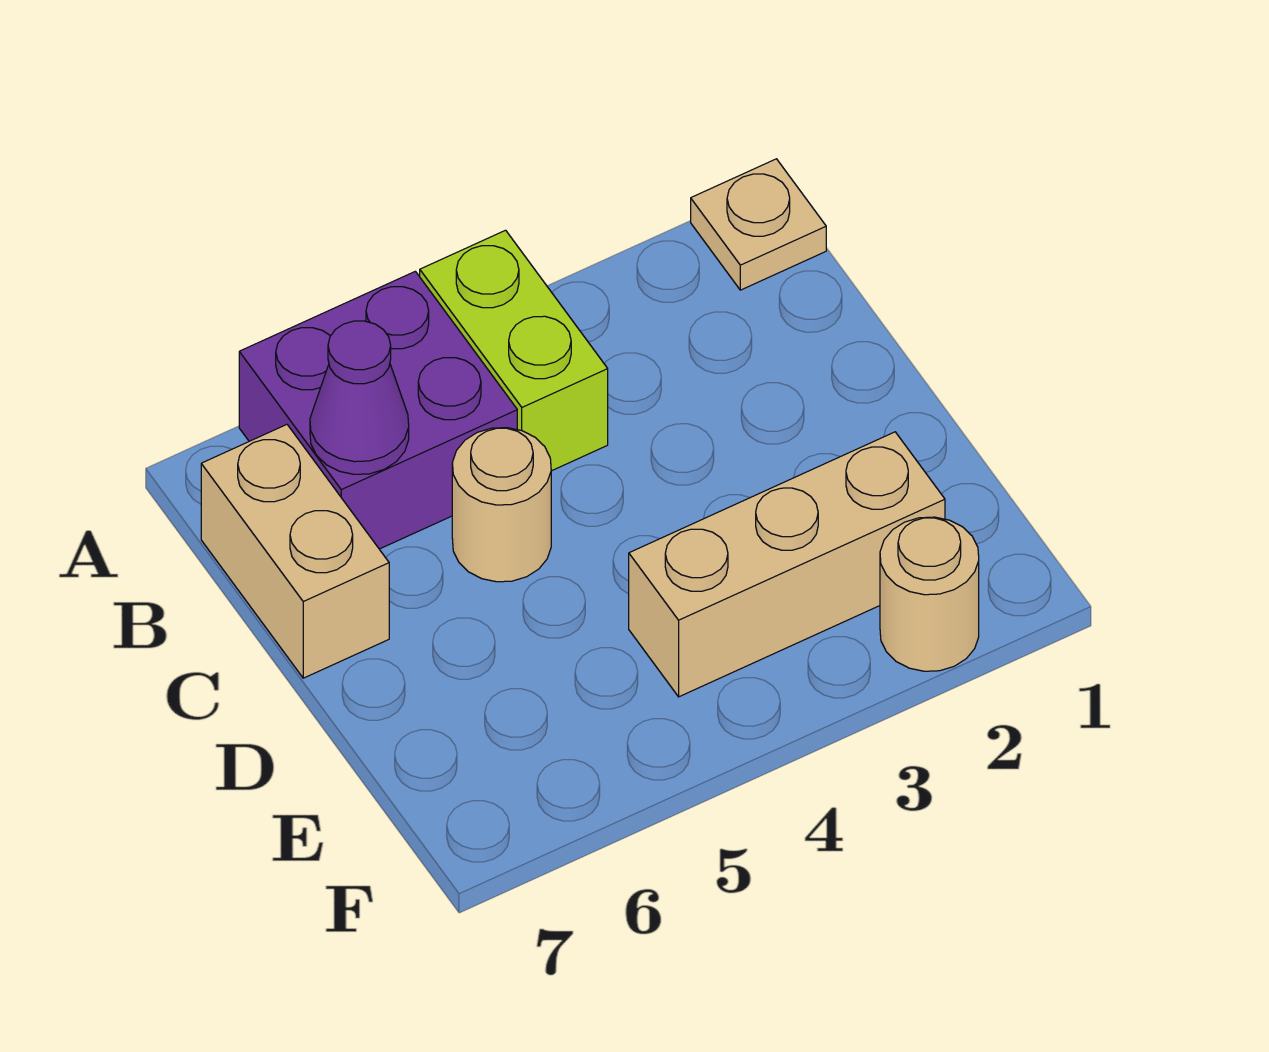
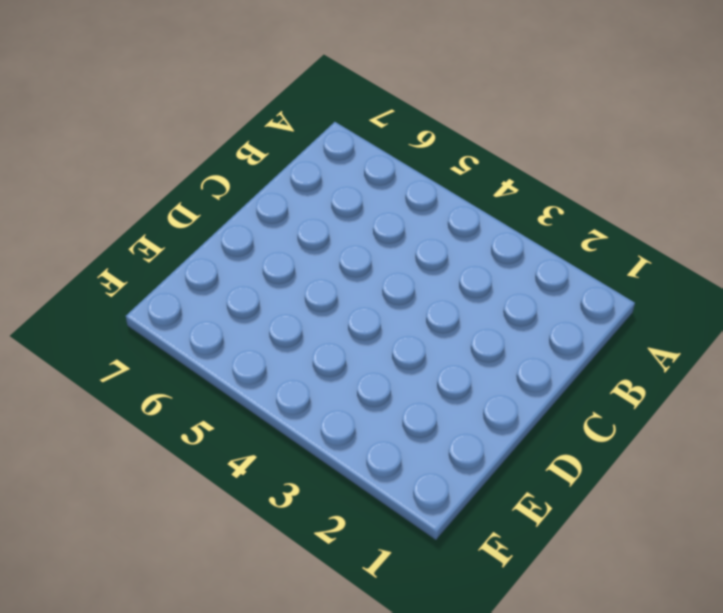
none -> tan plate A1 level 1
none -> lime brick A4:B4 level 1

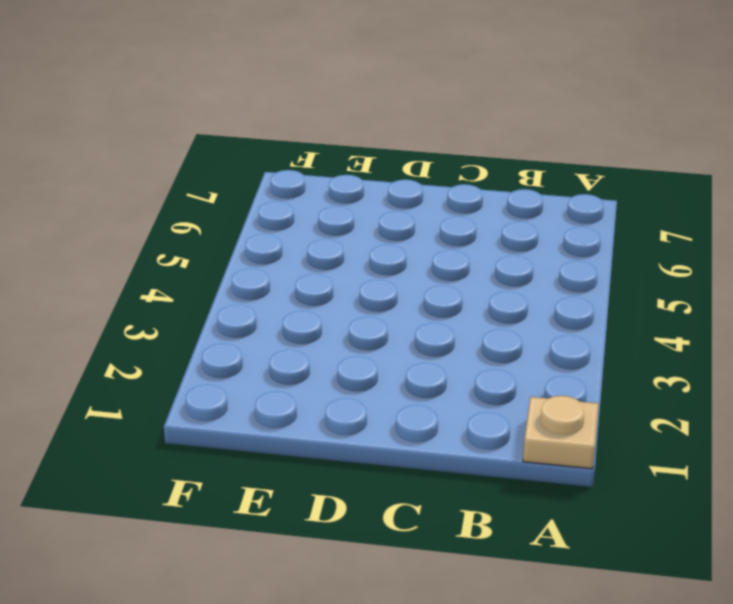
none -> lime brick A4:B4 level 1
none -> purple brick A5:B6 level 1

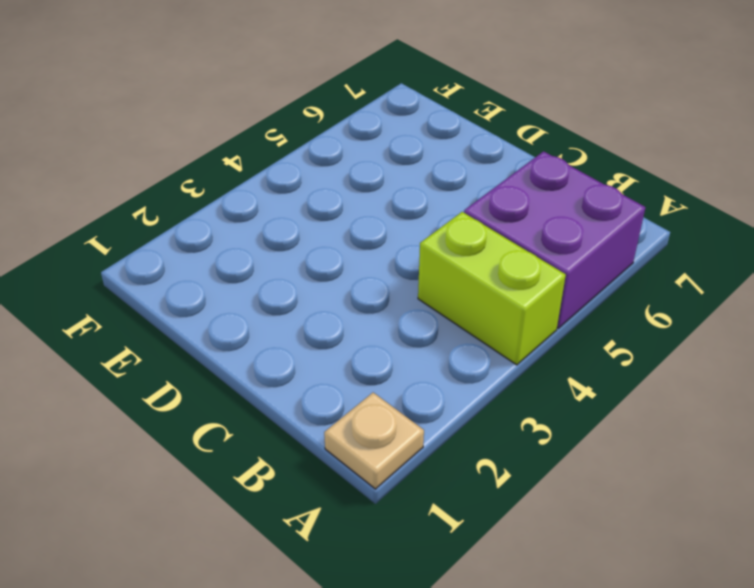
none -> tan brick B7:C7 level 1
none -> tan round brick C5 level 1

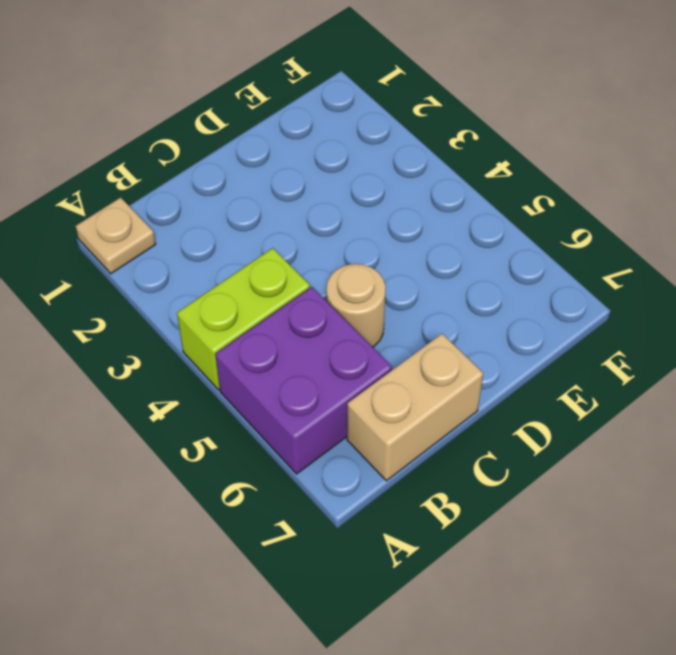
none -> tan brick E2:E4 level 1
none -> tan round brick F2 level 1

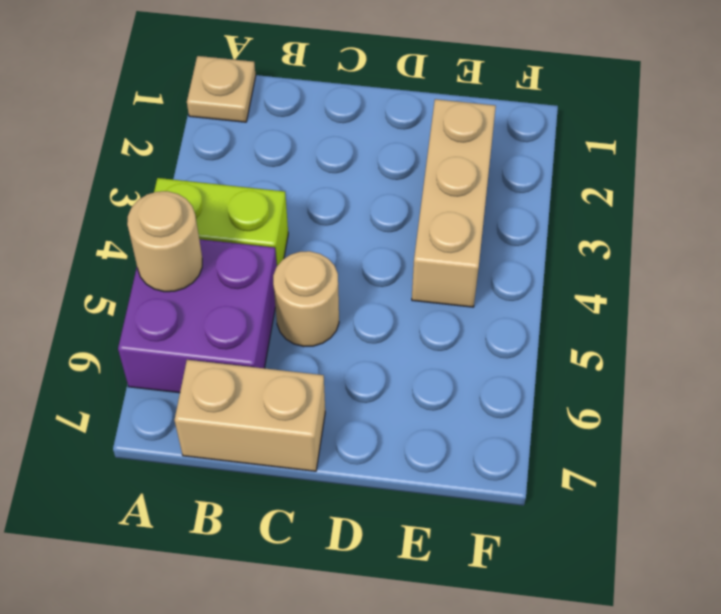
tan round brick A5 level 2 -> tan round brick F2 level 1
none -> purple cone B6 level 2

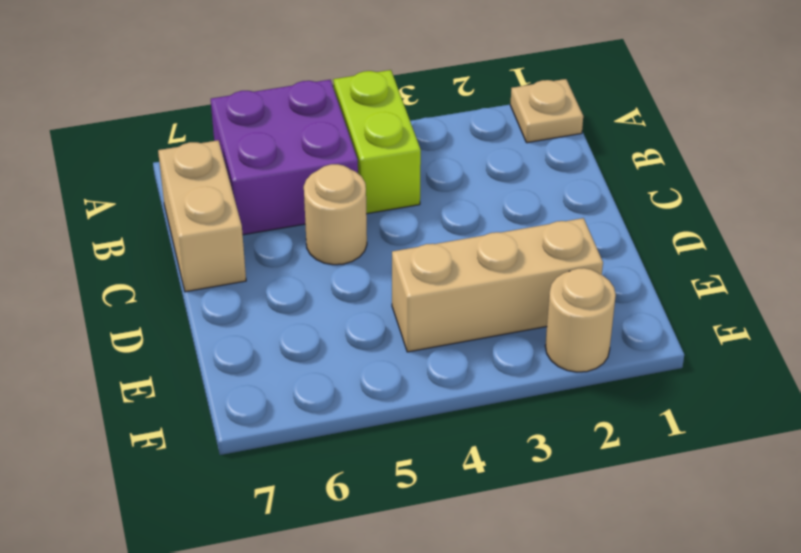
none -> purple cone B6 level 2

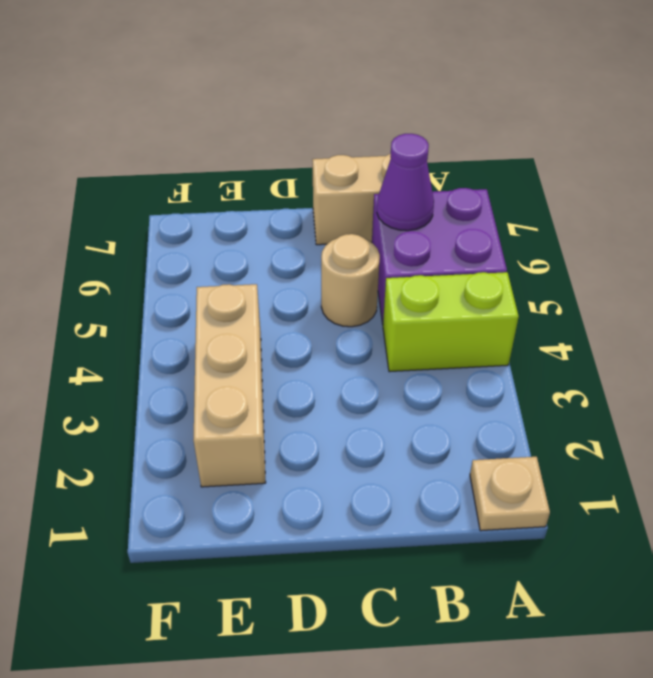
none -> tan round brick F2 level 1

